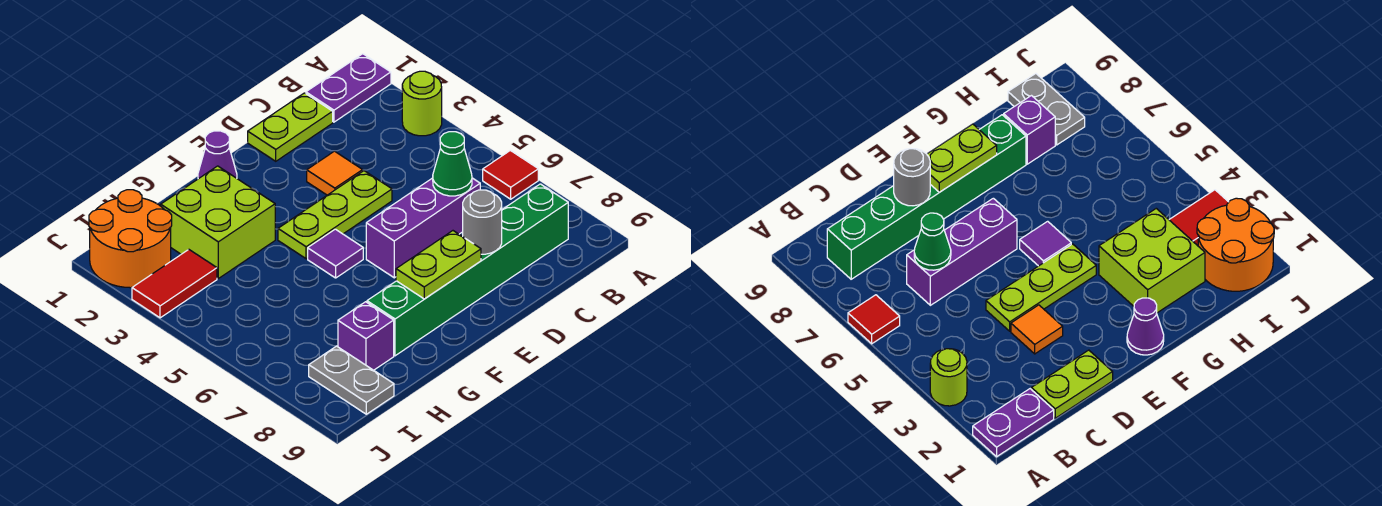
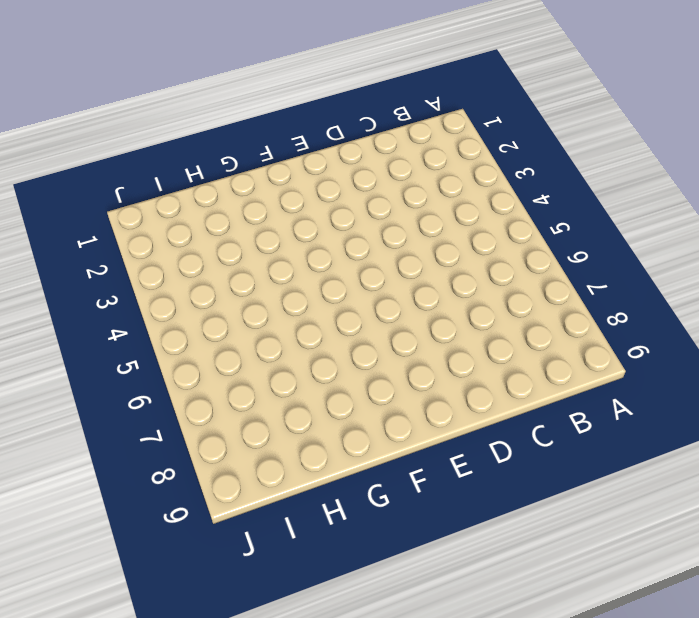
none -> purple plate A1:B1 level 1
none -> lime round brick A3 level 1
none -> red tile A6 level 1

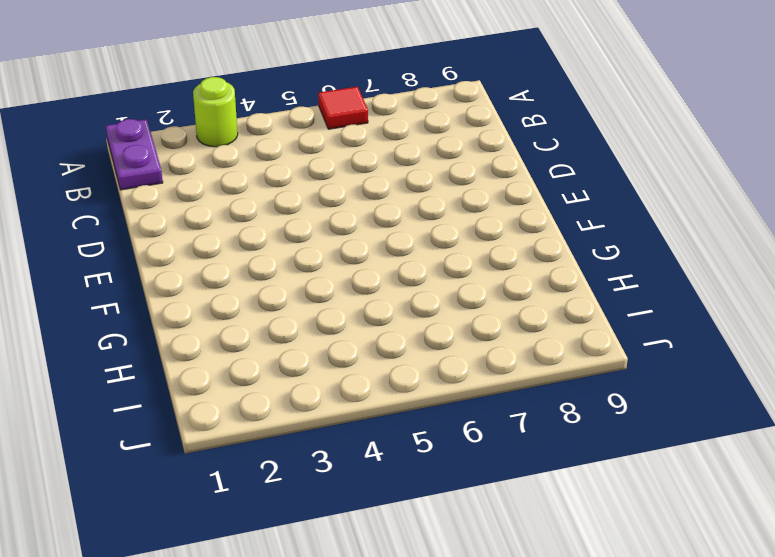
none -> green brick B8:G8 level 1
none -> lime plate C1:D1 level 1
none -> purple brick C6:E6 level 1

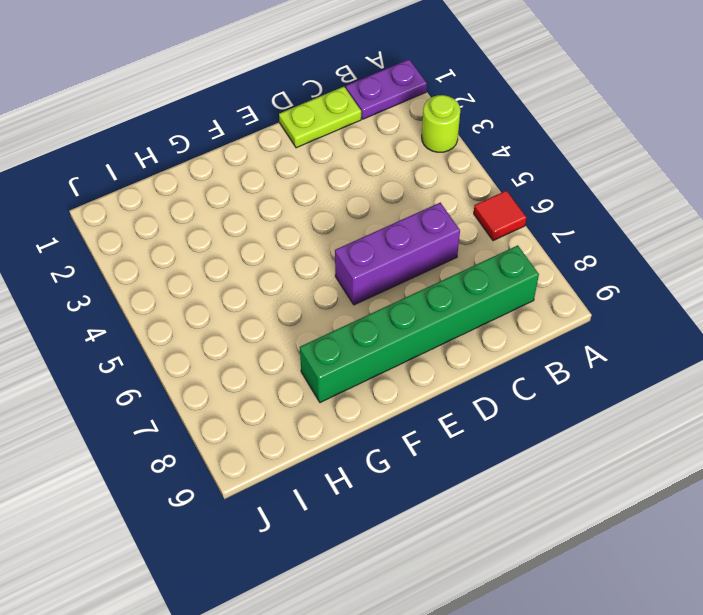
none -> orange tile D3 level 1
none -> lime plate D4:F4 level 1
none -> purple cone F1 level 1

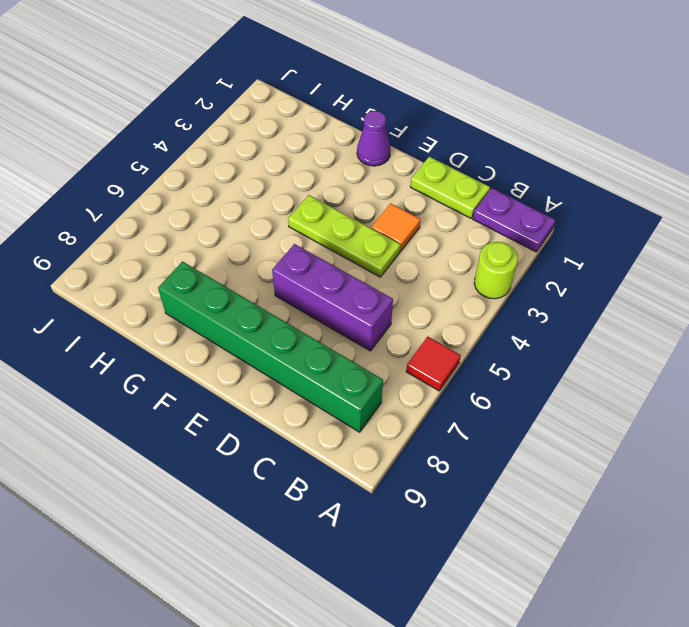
none -> purple tile F5 level 1
none -> lime brick G2:H3 level 1
none -> purple brick H8 level 1

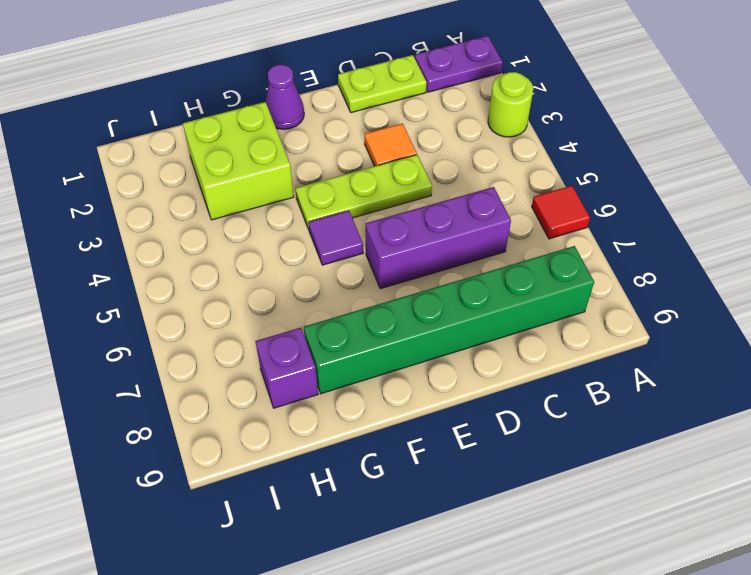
none -> orange round brick I1:J2 level 1
none -> red tile I3:J3 level 1
none -> grey plate I8:I9 level 1

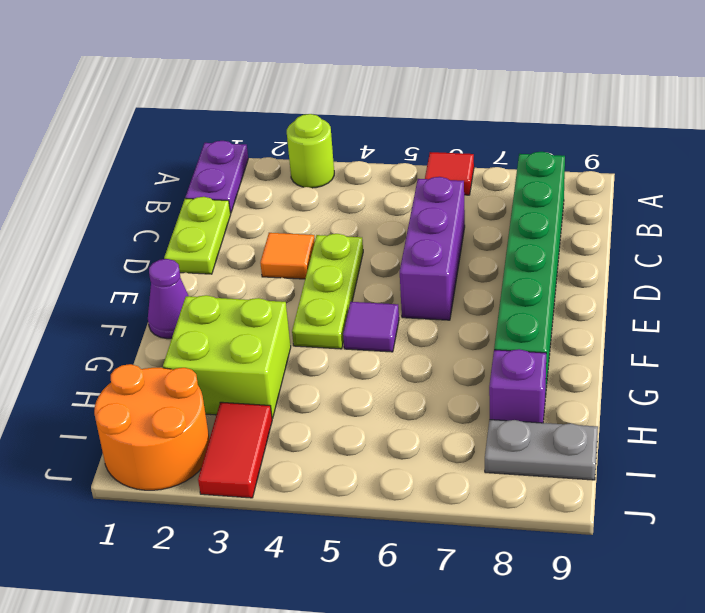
none -> green cone C6 level 2
none -> grey round brick D8 level 2
none -> lime plate E8:F8 level 2

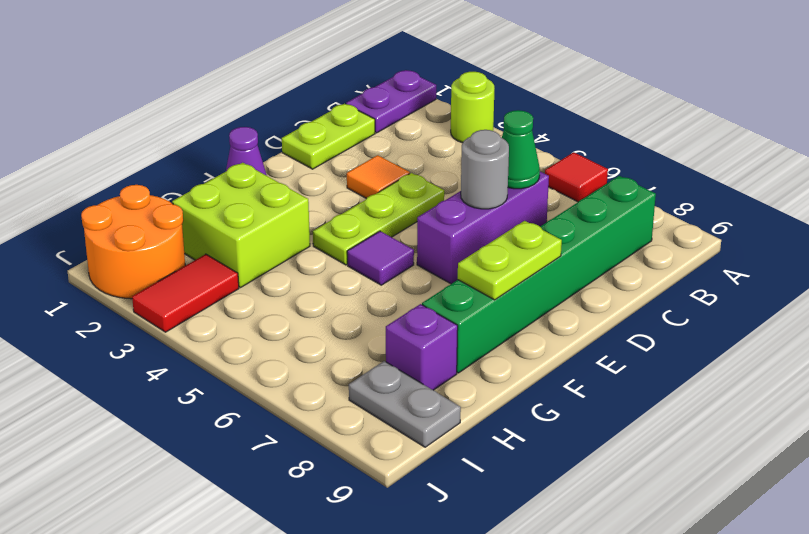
grey round brick D6 level 2 -> grey round brick D8 level 2

